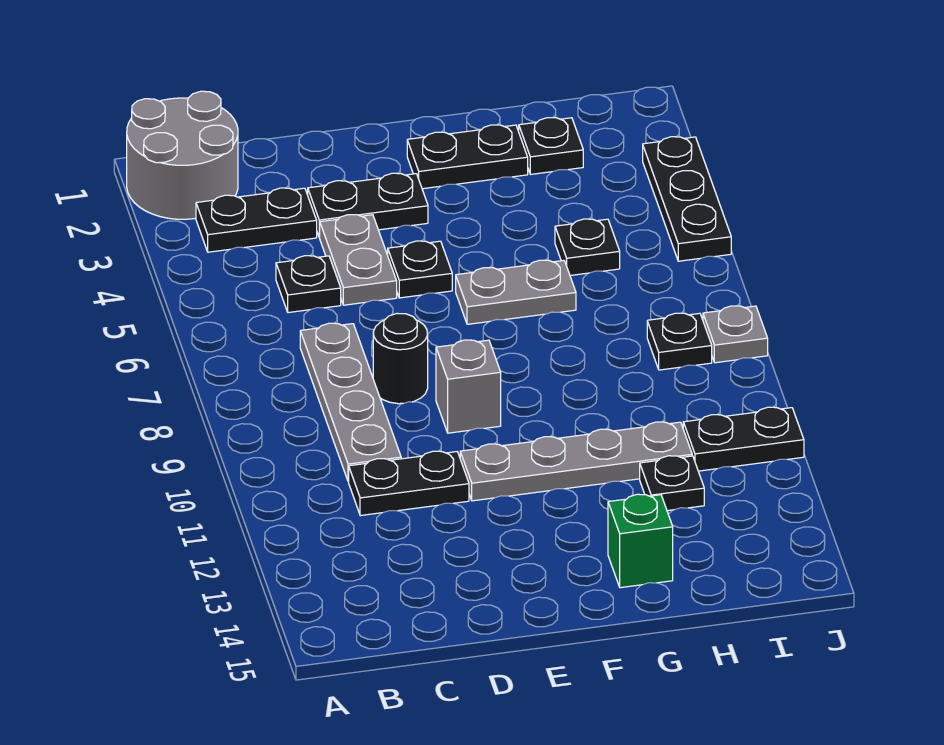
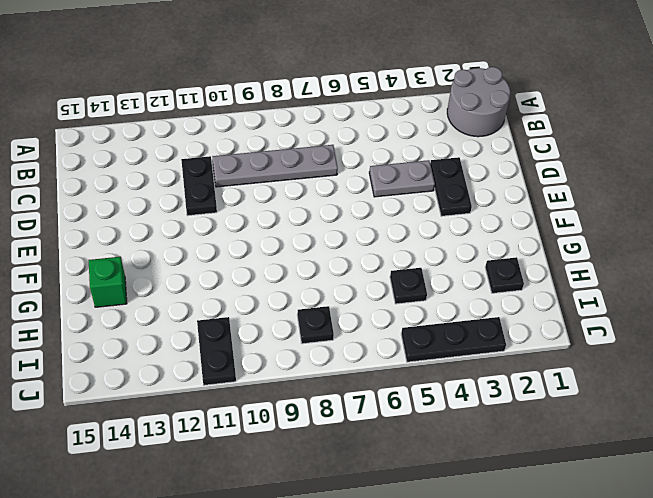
none -> black plate B3:C3 level 1
none -> black plate C5 level 1
none -> black round brick D8 level 1

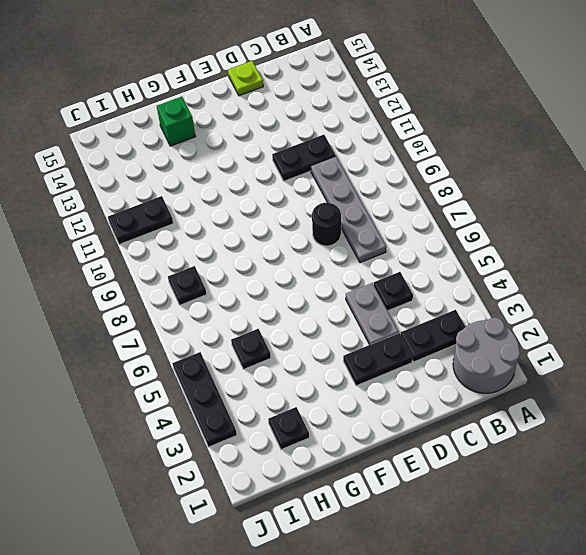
lime plate D15 level 1 -> none
none -> black plate E5 level 1
none -> grey brick E9 level 1
none -> grey plate E11:H11 level 1

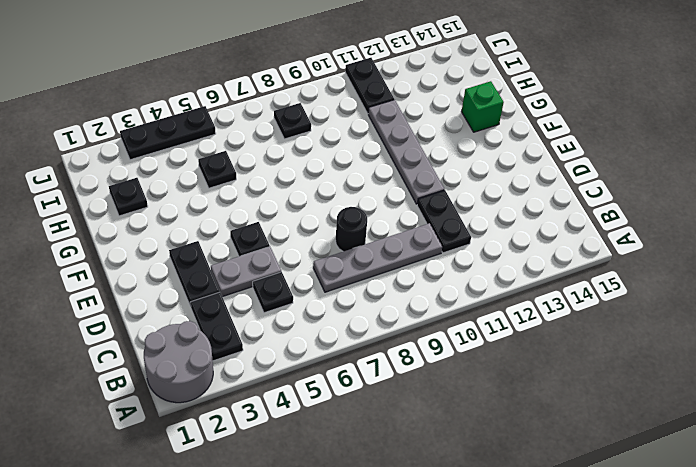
none -> grey brick E9 level 1
none -> black plate F2:G2 level 1
none -> grey plate F6:G6 level 1

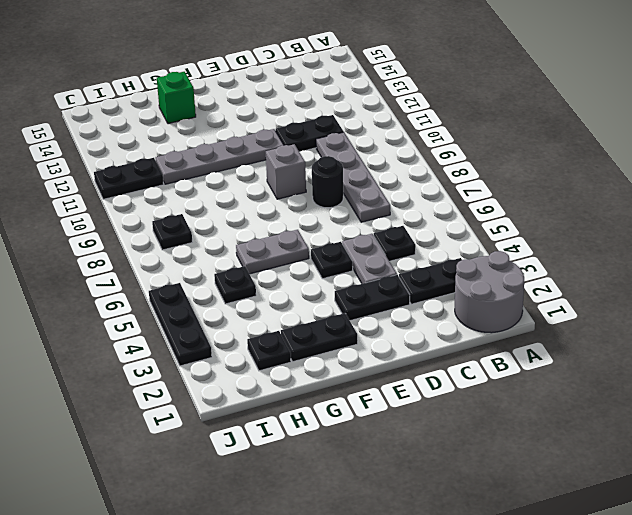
none -> black plate H12 level 1
none -> grey plate J8 level 1

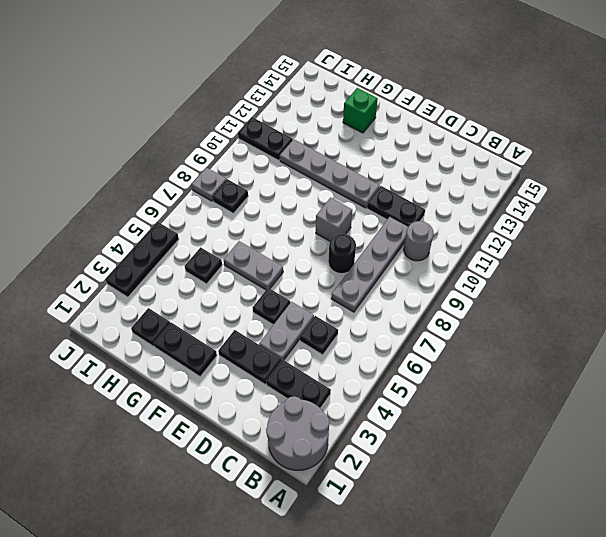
grey round brick B10 level 1 -> none
none -> black plate H12 level 1

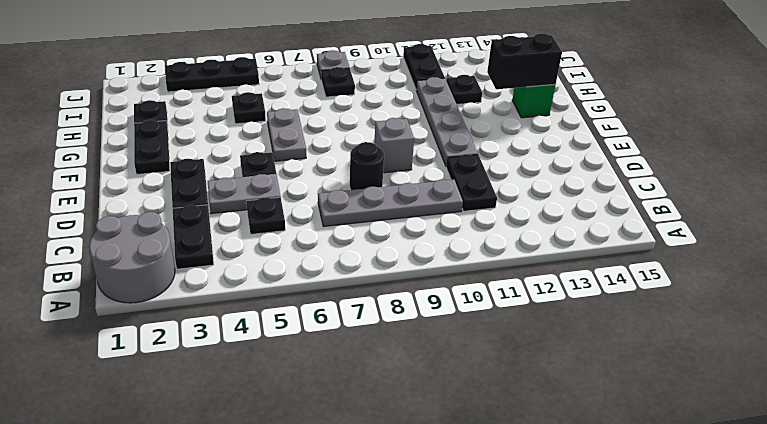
black brick G13:G14 level 2 -> none

